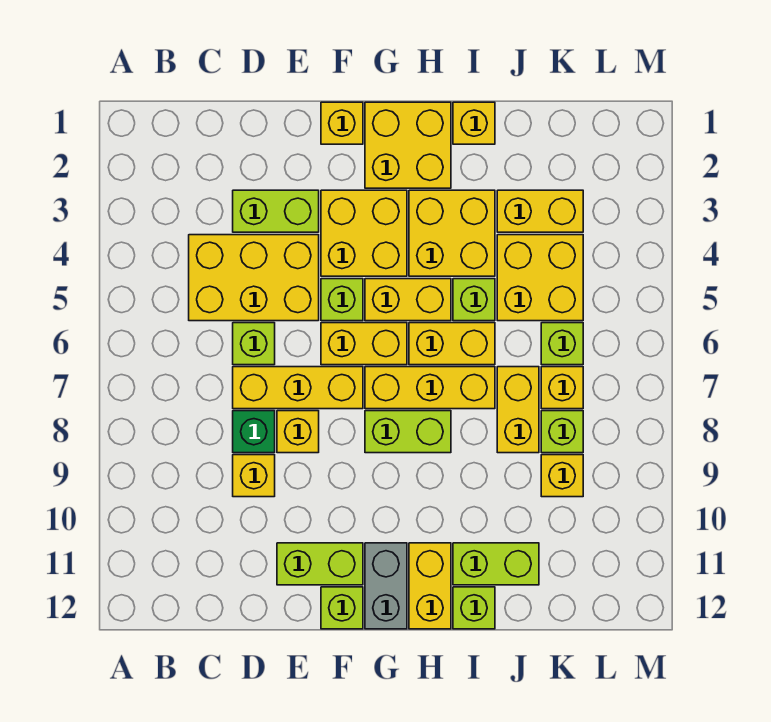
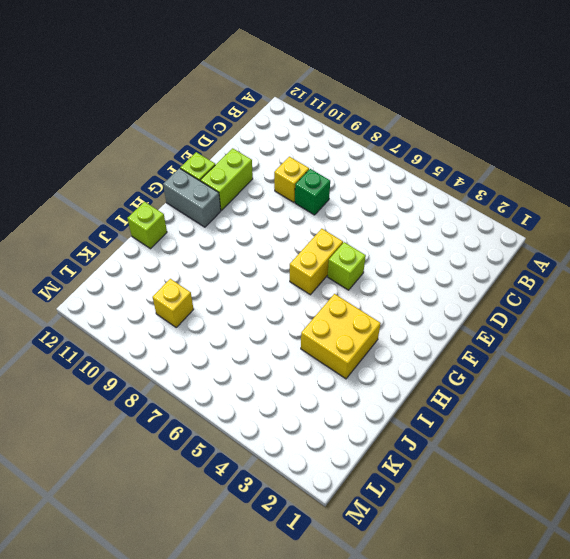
none -> yellow brick C4:E5 level 1
none -> lime brick D3:E3 level 1
none -> lime brick D6 level 1
none -> yellow brick D7:F7 level 1

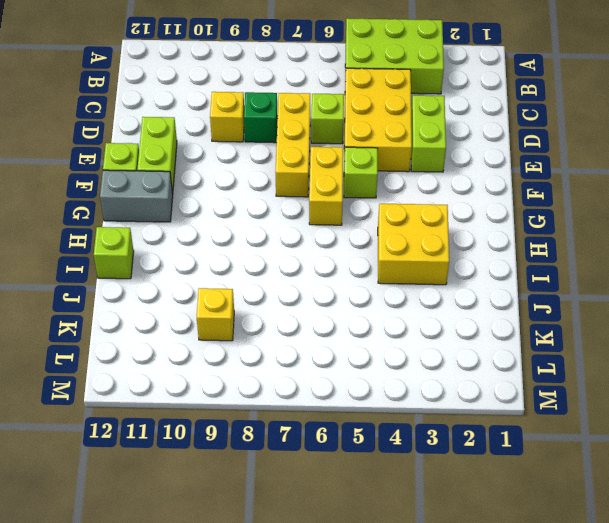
lime brick A3:B5 level 1 -> none
none -> yellow brick E8 level 1
none -> yellow brick F1 level 1
none -> yellow brick F3:G4 level 1
none -> yellow brick G1:H2 level 1

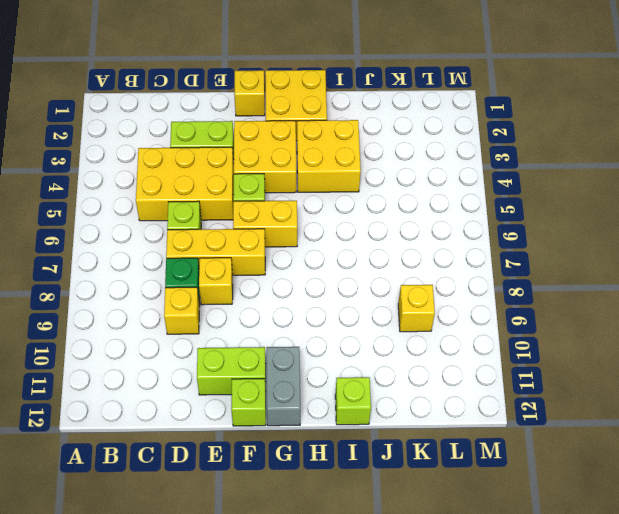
none -> yellow brick G5:H5 level 1
none -> yellow brick G7:I7 level 1
none -> lime brick G8:H8 level 1
none -> yellow brick H6:I6 level 1

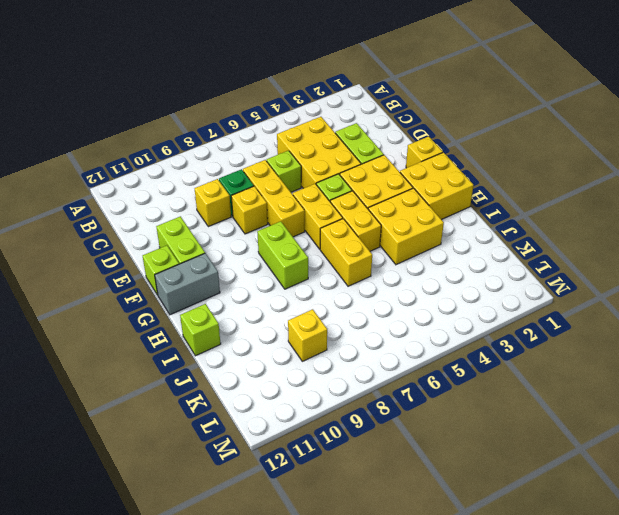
none -> yellow brick G7:I7 level 1
none -> yellow brick H11:H12 level 1
none -> yellow brick I1 level 1
none -> lime brick I5 level 1

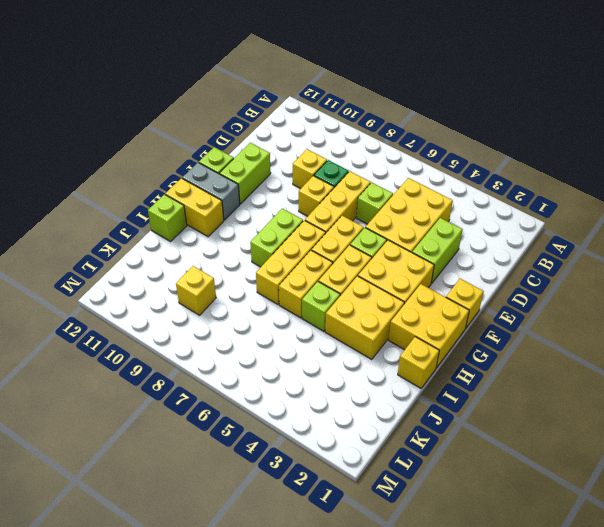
none -> lime brick I11:J11 level 1
none -> yellow brick J3:K3 level 1
none -> yellow brick J4:K5 level 1
none -> yellow brick J7:J8 level 1

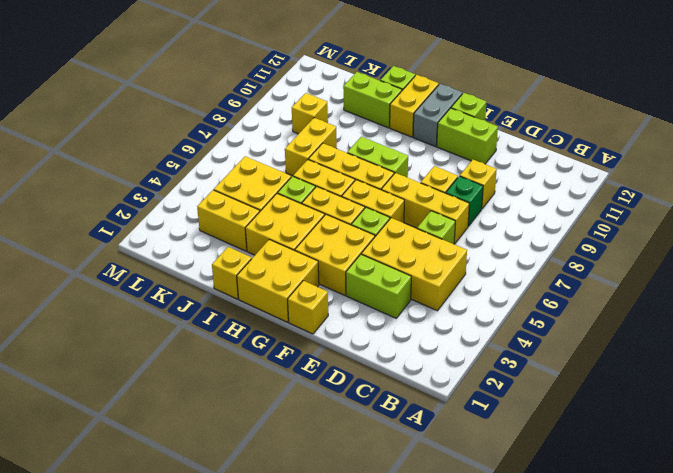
none -> lime brick K6 level 1
none -> yellow brick K7 level 1
none -> lime brick K8 level 1

